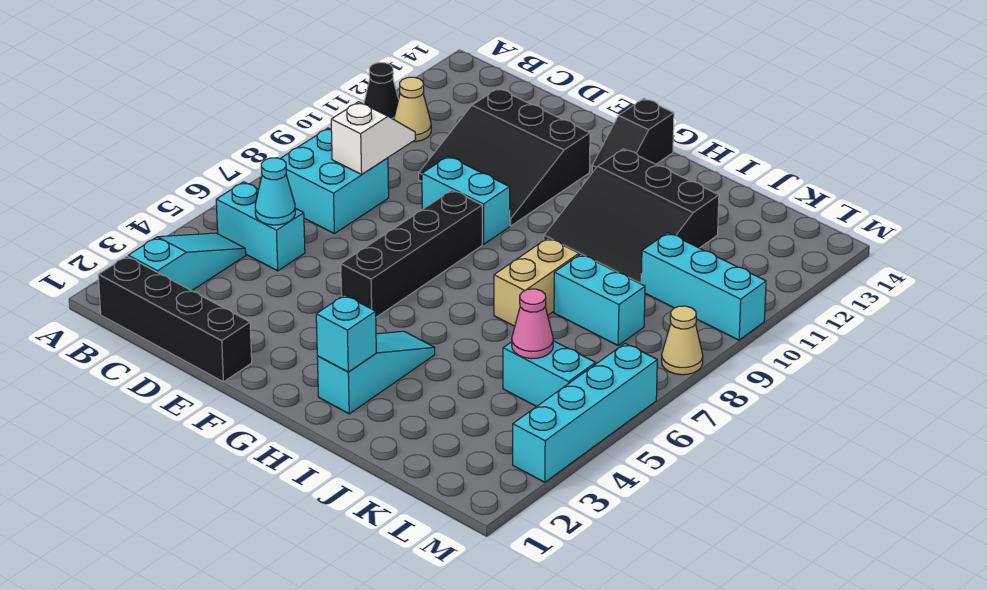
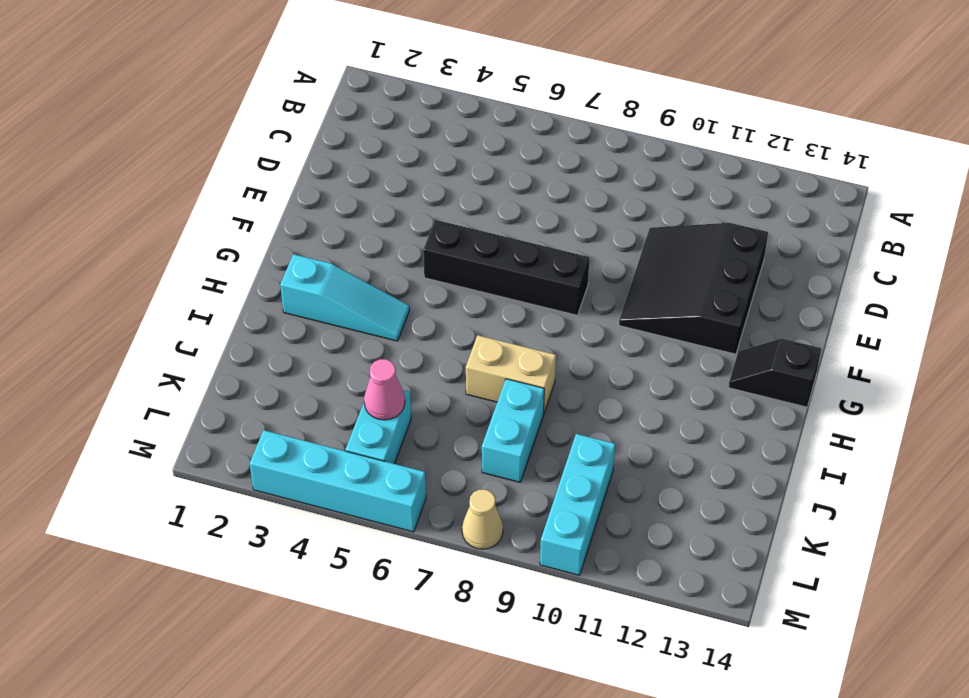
none -> black cone A11 level 1
none -> black brick B1:E1 level 1
none -> cyan slope B2:B4 level 1 top 2

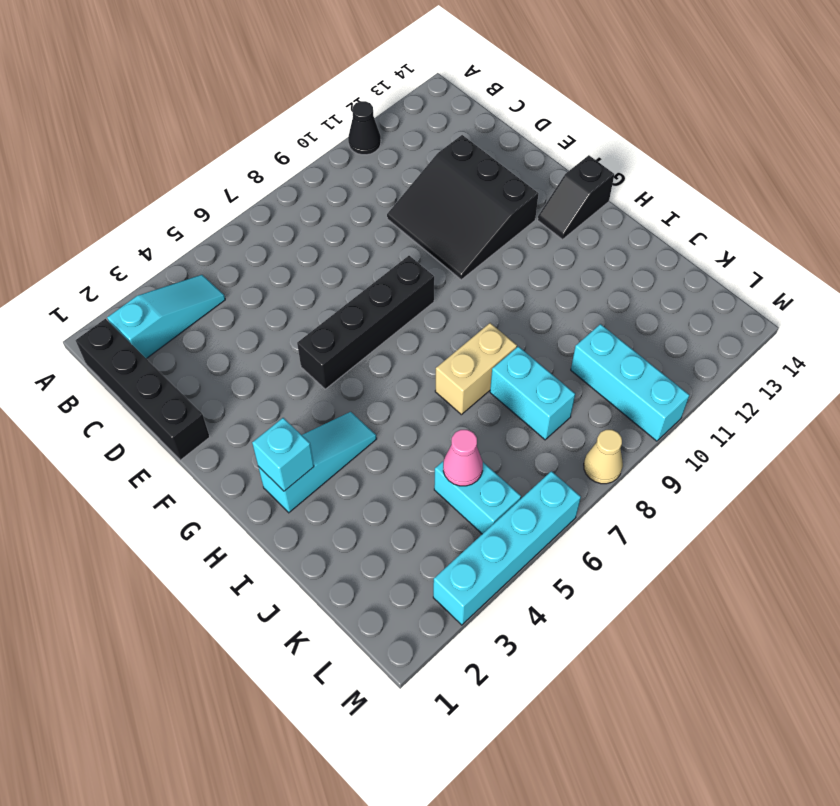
none -> cyan brick B5:C5 level 1
none -> cyan brick B7:C8 level 1
none -> tan cone B11 level 1

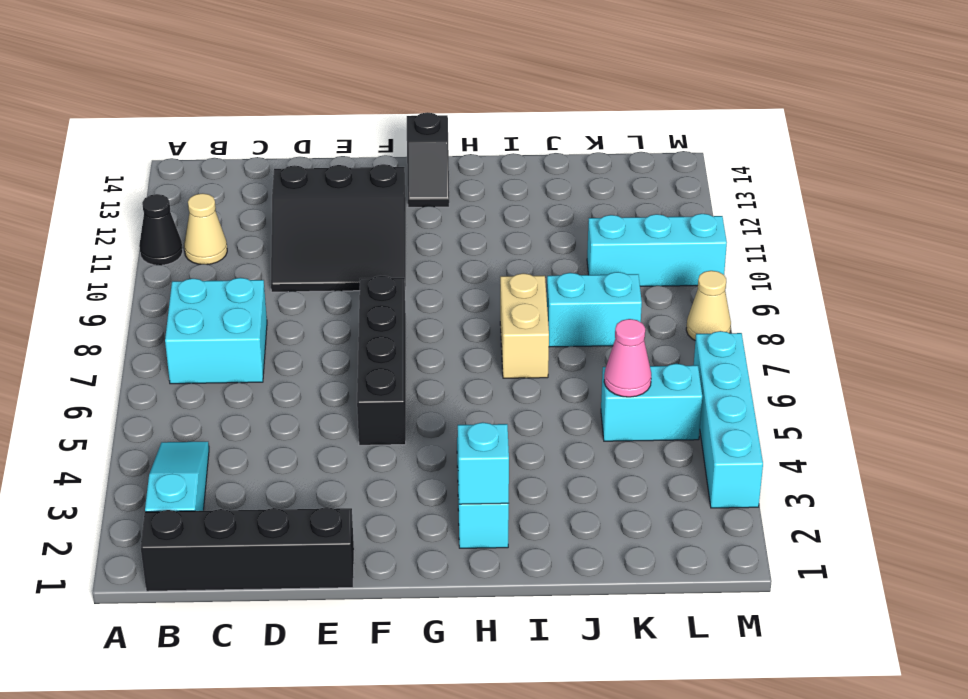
none -> cyan brick B5:C5 level 1
none -> cyan brick E9:F9 level 1
none -> black slope H10:J12 level 1 top 12

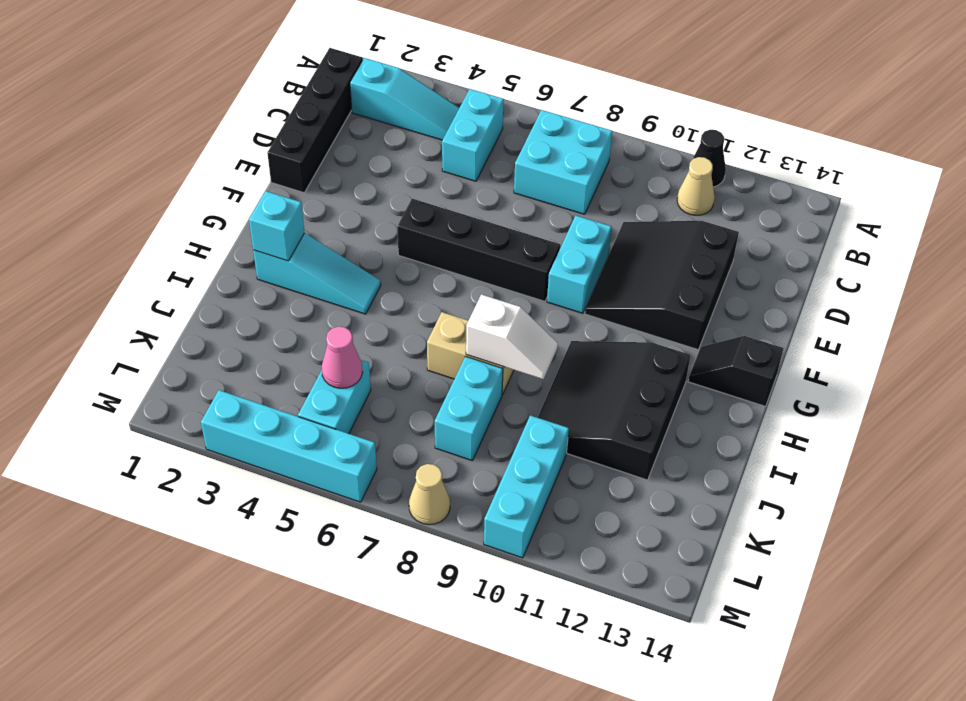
white slope I8:I9 level 2 top 8 -> white slope C8:C9 level 2 top 8
none -> cyan cone C5 level 2

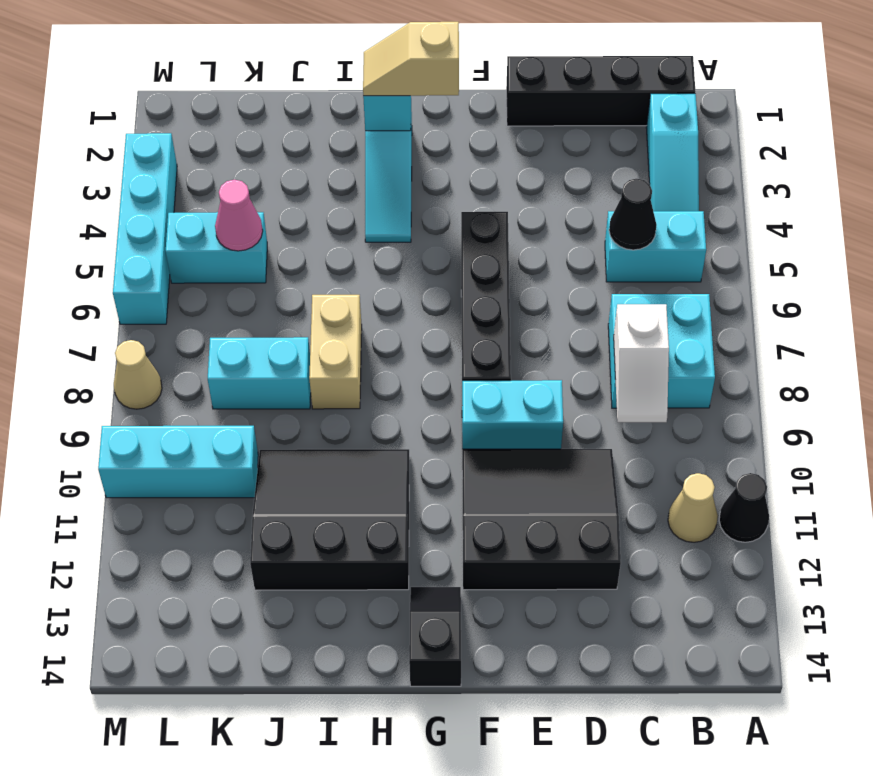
black cone C5 level 2 -> cyan cone C5 level 2
tan slope G2:H2 level 3 top G -> none

